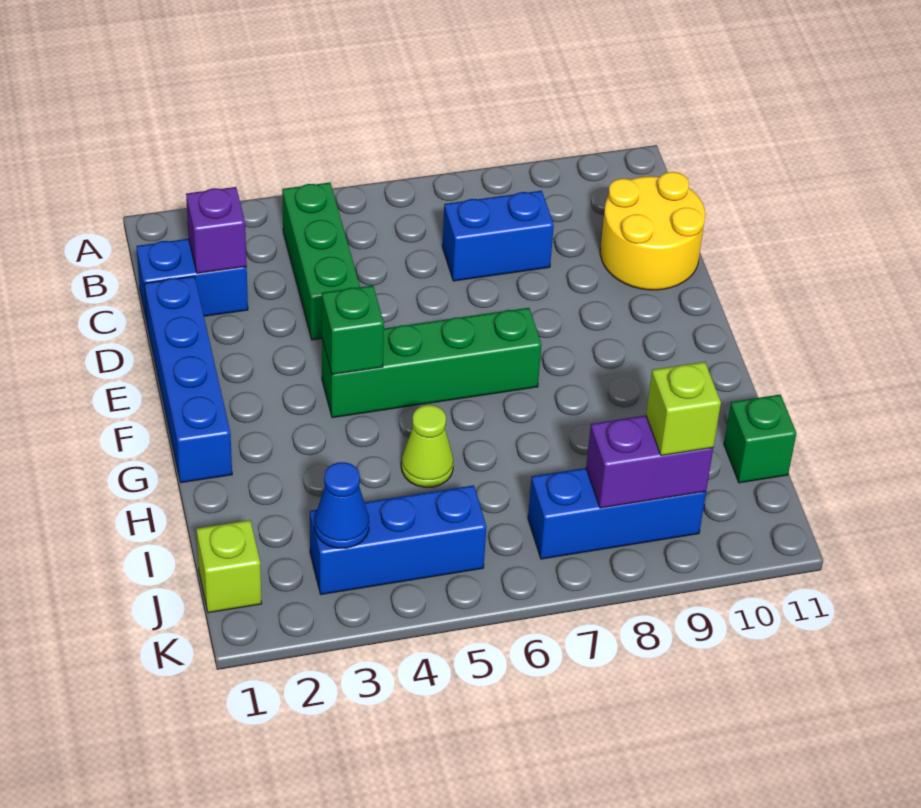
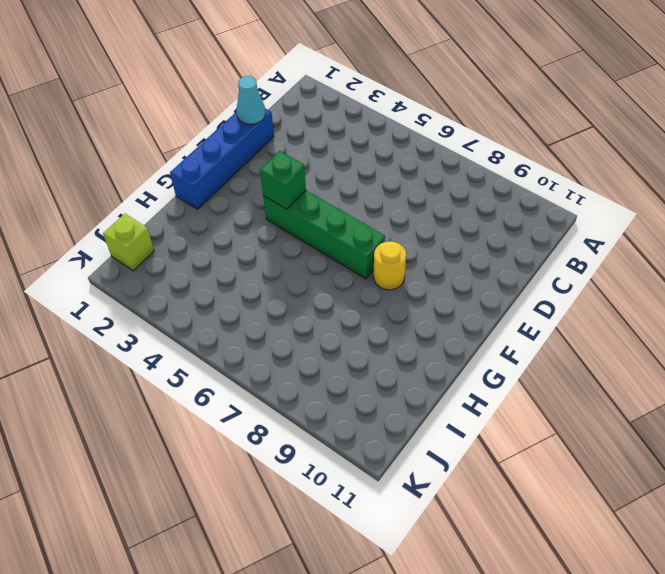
cyan cone D1 level 2 -> none
yellow round brick F8 level 1 -> none
none -> green brick B4:D4 level 1
none -> blue brick C1:C2 level 1
none -> blue brick C7:C8 level 1

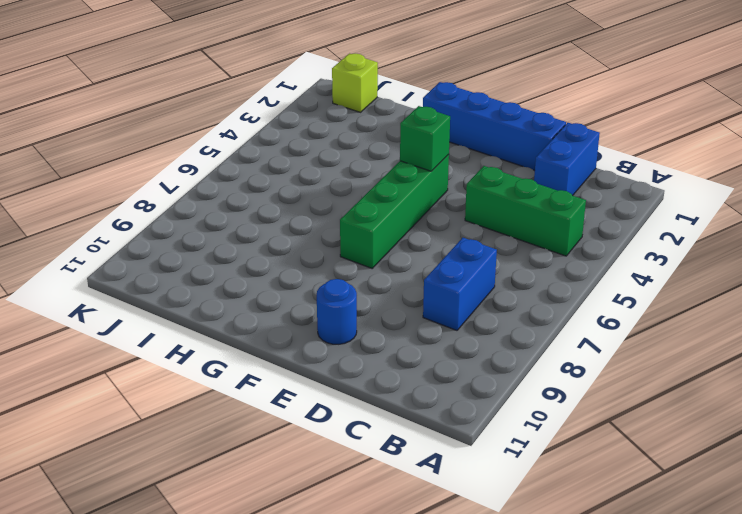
blue round brick E10 level 1 -> none
none -> yellow round brick C10:D11 level 1
none -> lime cone H5 level 1
none -> green brick I11 level 1

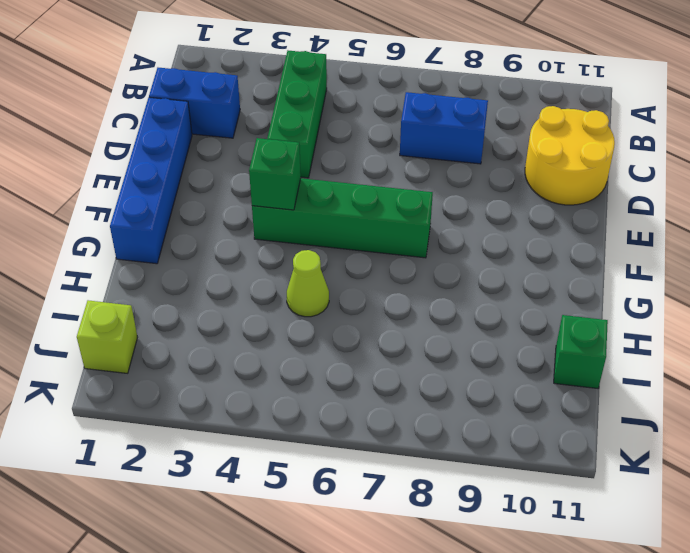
none -> blue brick J3:J5 level 1
none -> blue brick J7:J9 level 1
none -> purple brick C2 level 2

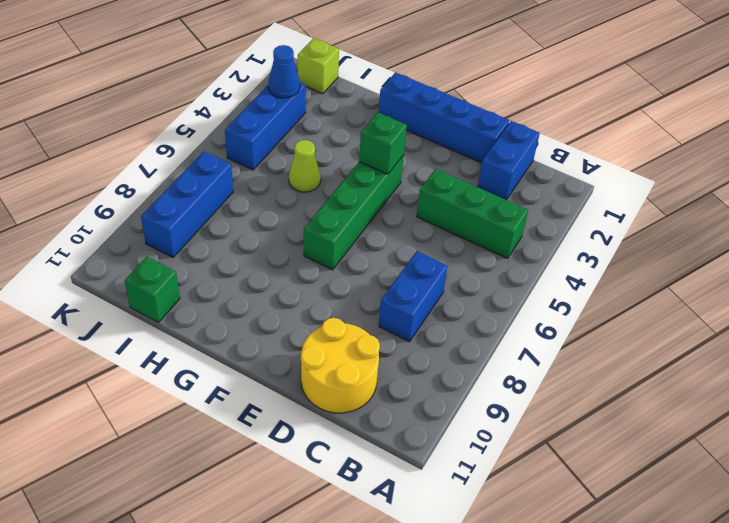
none -> purple brick C2 level 2
none -> purple brick J8:J9 level 2
none -> lime brick J9 level 3

